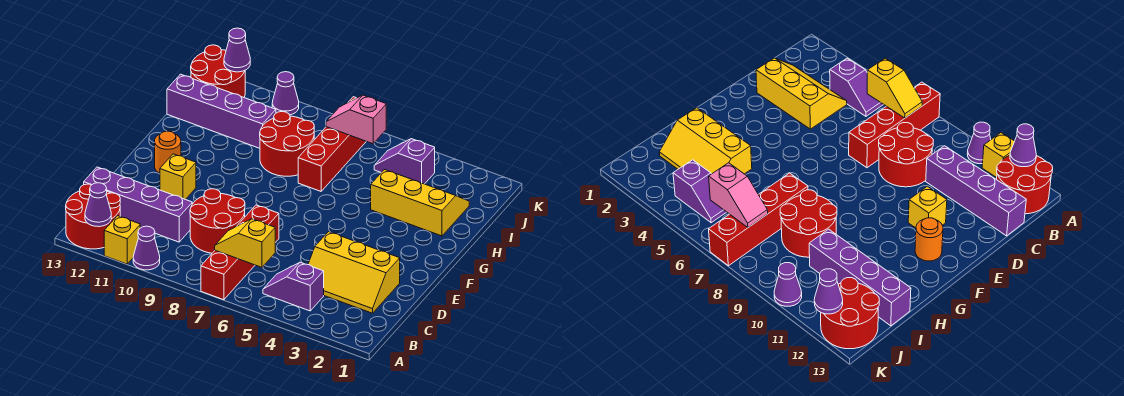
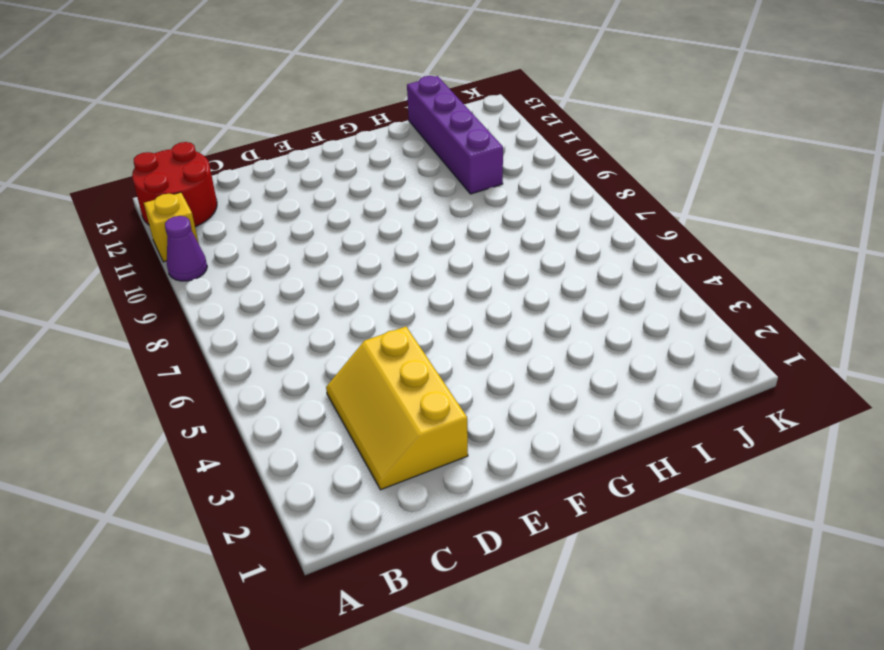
none -> red brick A7:D7 level 1
none -> purple slope B4:B5 level 1 top 4
none -> red round brick C8:D9 level 1

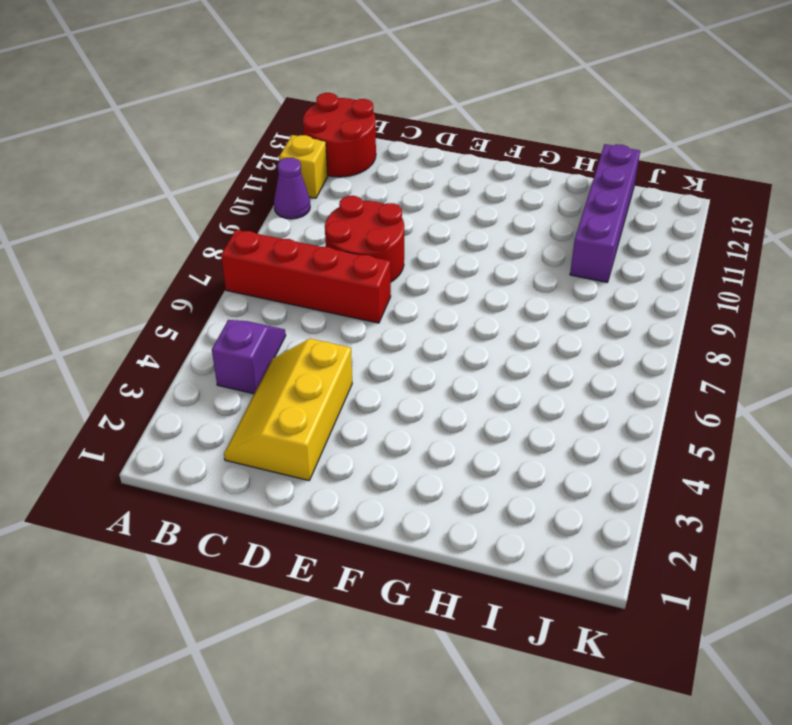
none -> purple brick C10:C13 level 1
none -> yellow brick E11 level 1
none -> orange round brick F12 level 1

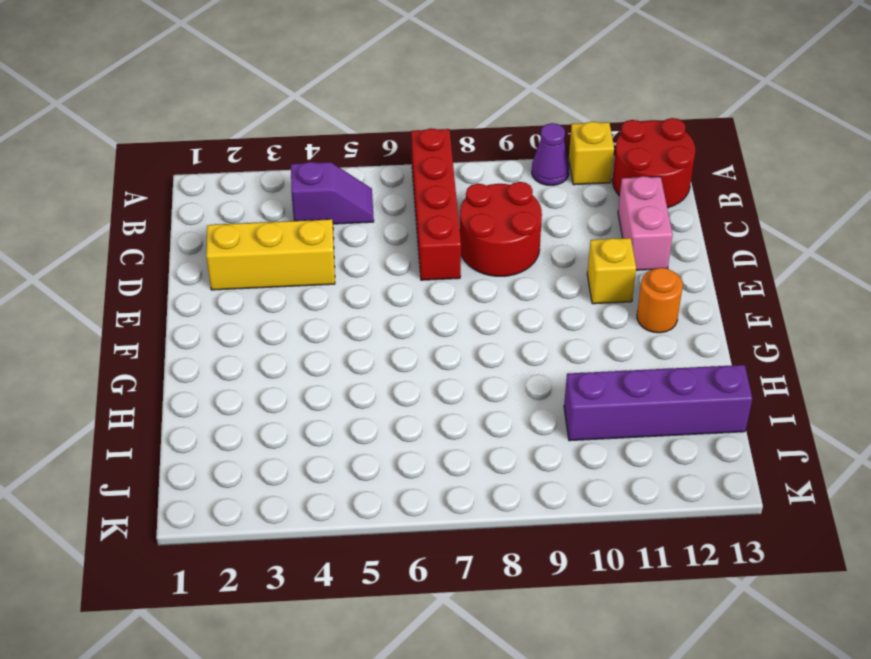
pink brick C12:D12 level 1 -> purple brick C10:C13 level 1
none -> yellow slope H2:I4 level 1 top H
none -> red brick H7:K7 level 1
none -> red round brick H8:I9 level 1

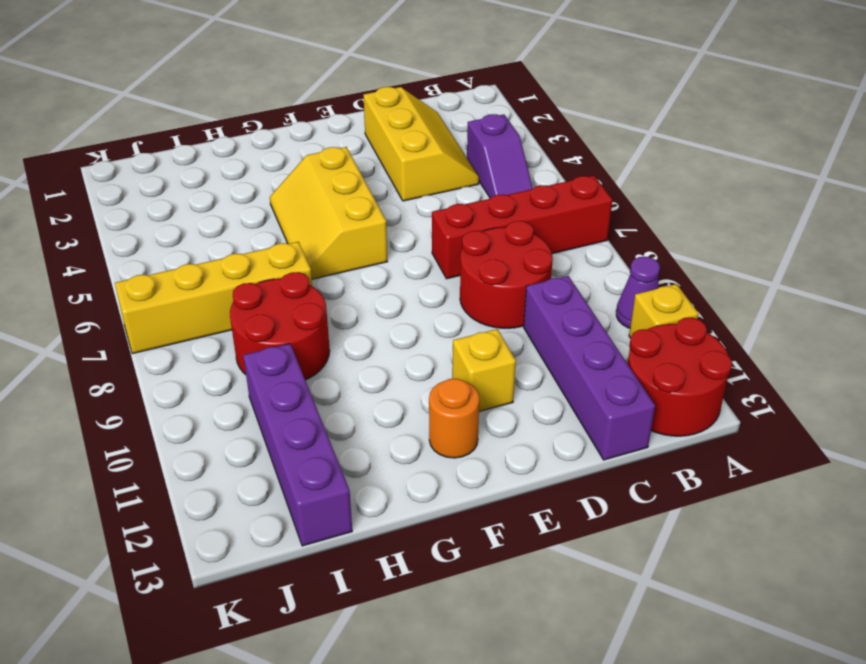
yellow slope F4:G6 level 1 top F -> yellow slope H2:I4 level 1 top H
yellow brick H7:K7 level 1 -> red brick H7:K7 level 1
none -> purple slope J4:J5 level 1 top 4
none -> red round brick J12:K13 level 1
none -> purple cone K10 level 1

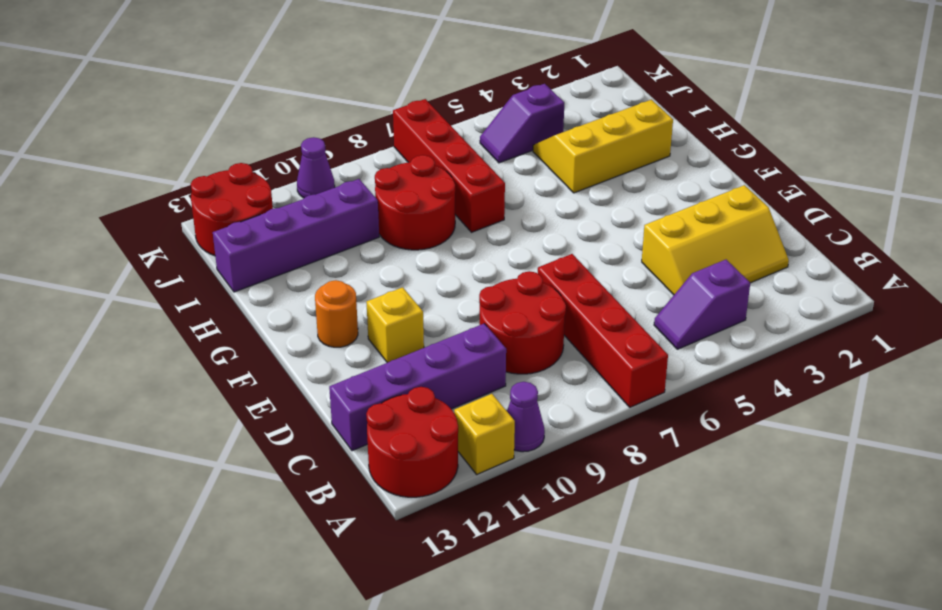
none -> purple cone A12 level 2
none -> yellow slope B6:B7 level 2 top 6
none -> pink slope J6:J7 level 2 top 6

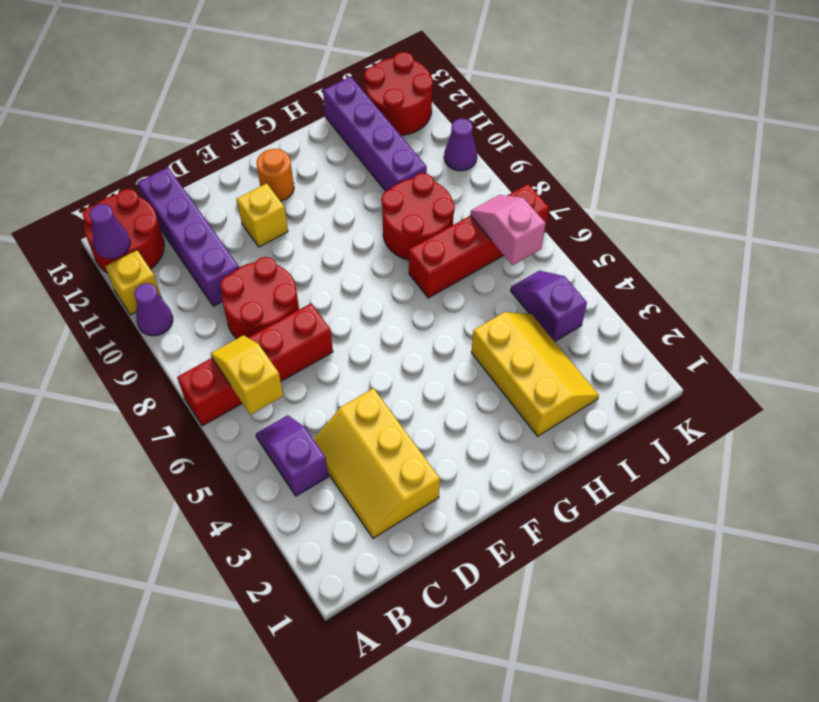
none -> purple cone K12 level 2

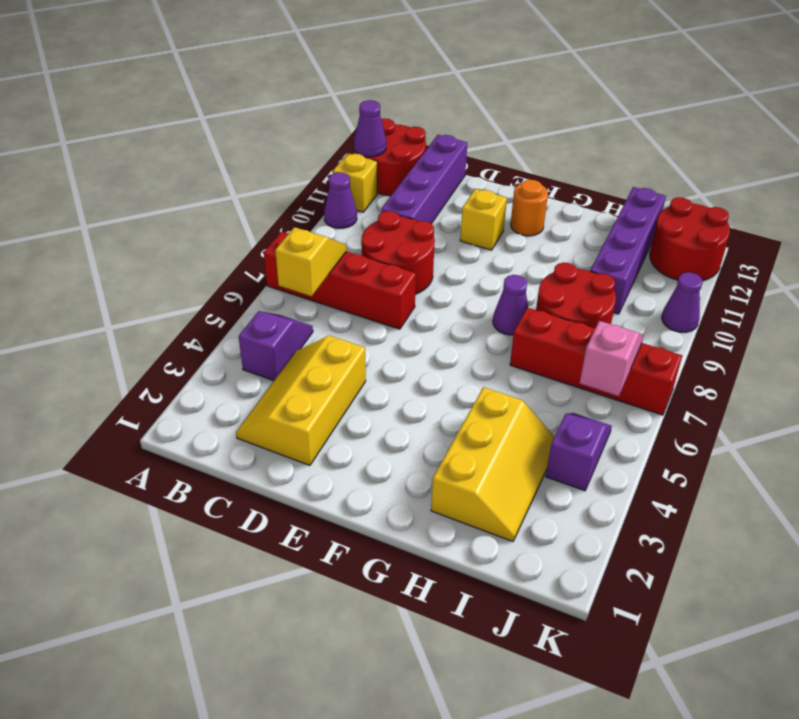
purple cone G8 level 1 -> purple cone K12 level 2

